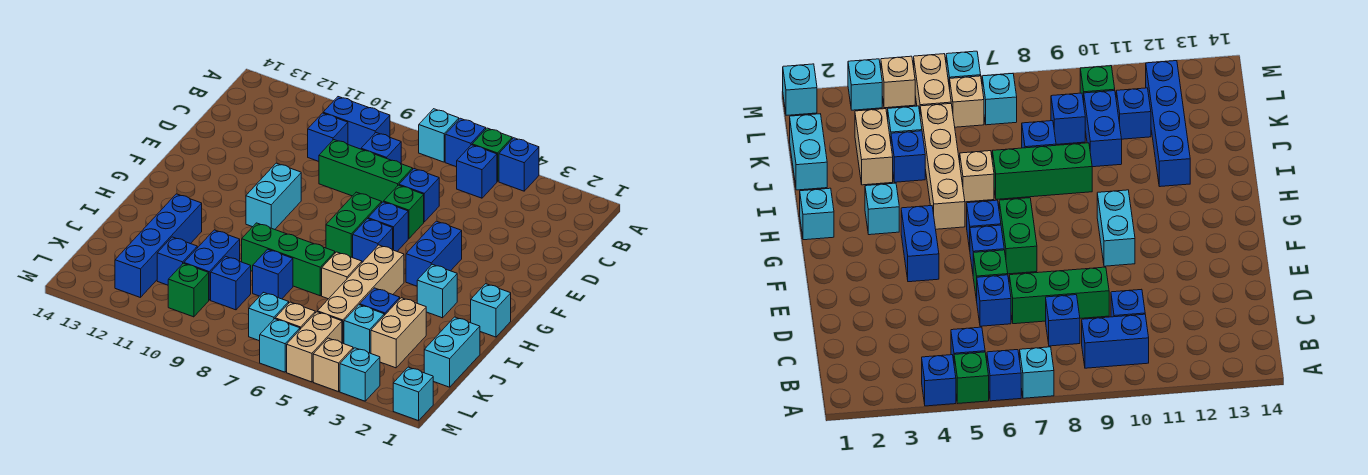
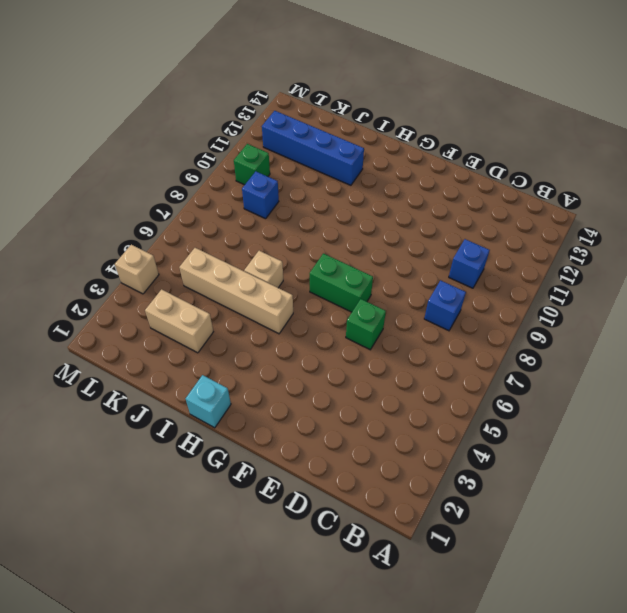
none -> blue brick A4 level 1
none -> green brick A5 level 1
none -> blue brick A6 level 1
none -> cyan brick A7 level 1

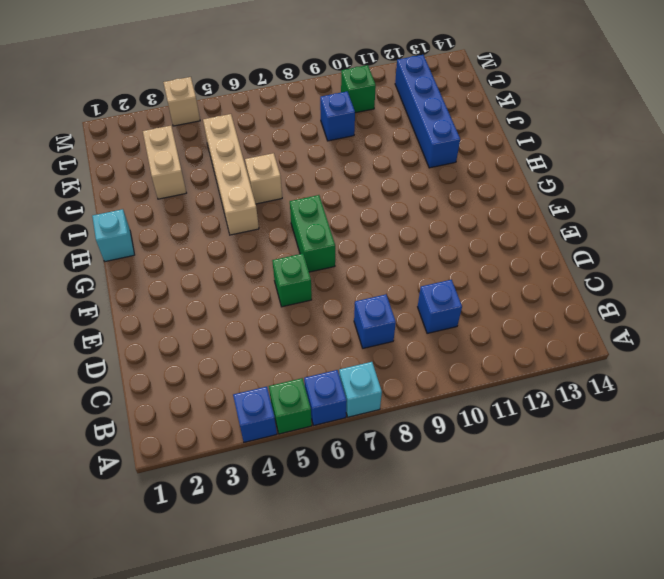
none -> blue brick B5 level 1
none -> blue brick B9:B10 level 1
none -> blue brick D6 level 1
none -> green brick D7:D9 level 1

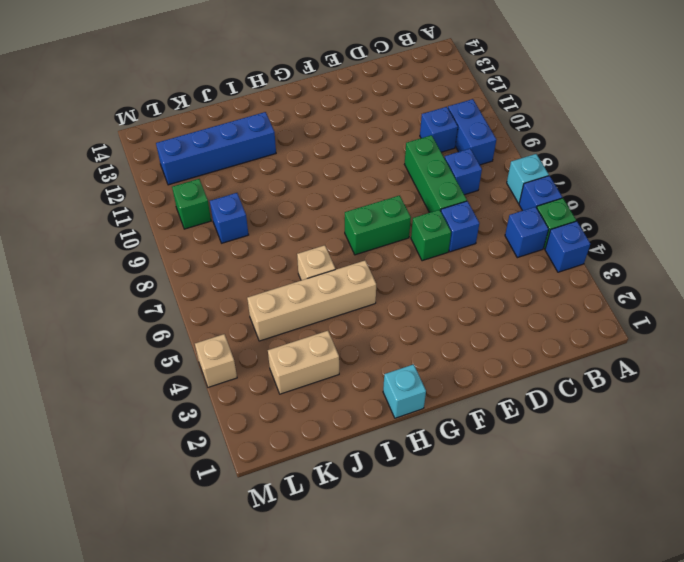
none -> blue brick F4:G4 level 1
none -> blue brick F6 level 1
none -> cyan brick F10:G10 level 1
none -> blue brick G6 level 1

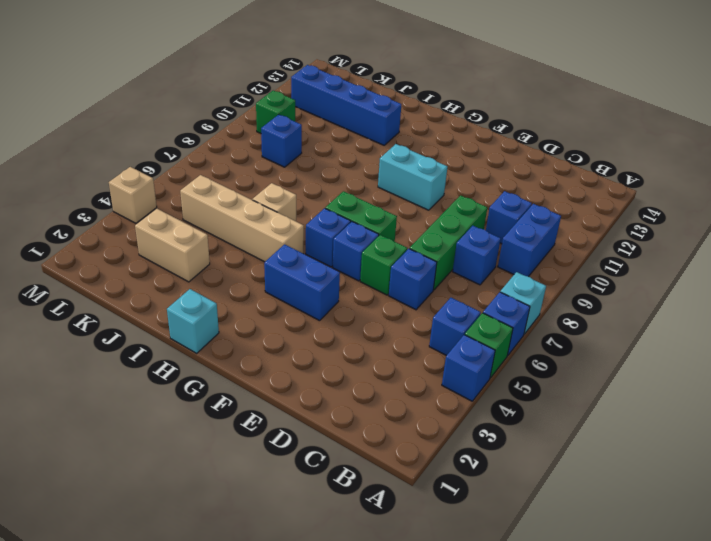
none -> cyan brick H3 level 1
none -> green brick I7:I9 level 1
none -> cyan brick J1:K1 level 1
none -> blue brick J4 level 1

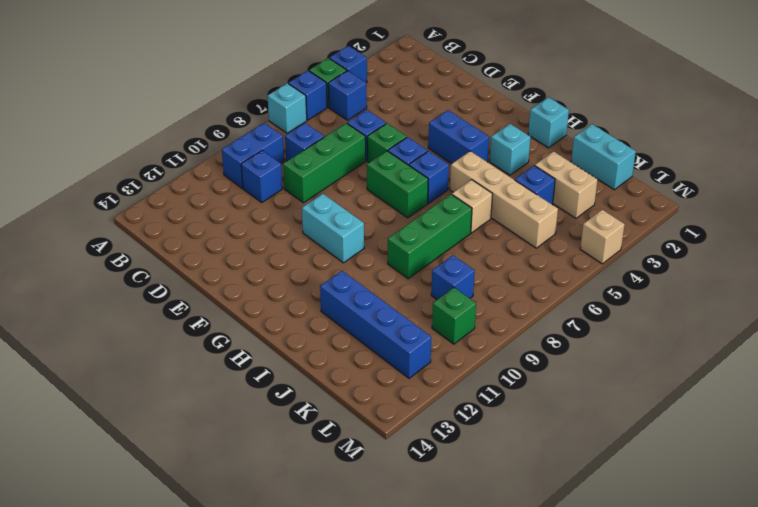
none -> blue brick J8 level 1
none -> blue brick J10:K10 level 1
none -> cyan brick K4 level 1
none -> blue brick K11 level 1

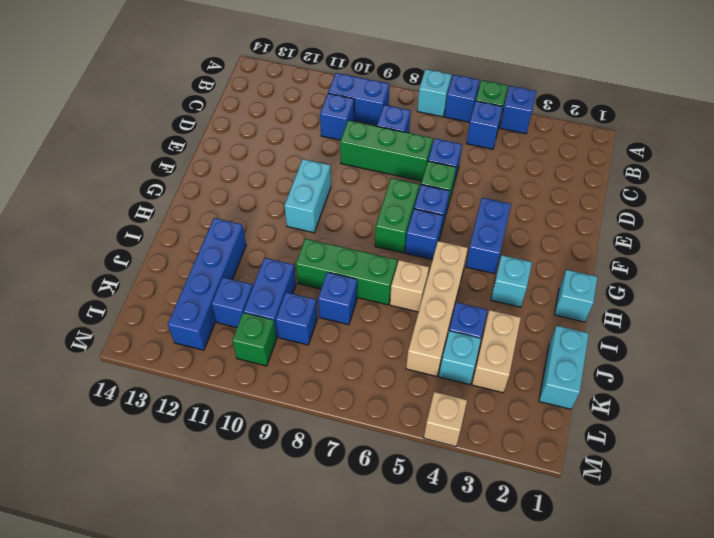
none -> tan brick L5:M5 level 1
none -> tan brick L6 level 1
none -> cyan brick L7 level 1
none -> cyan brick M1 level 1

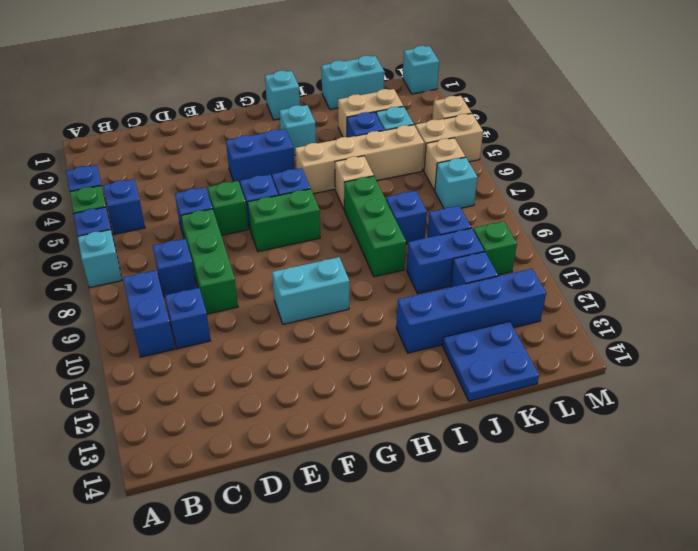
blue plate J13:K14 level 1 -> none
none -> cyan brick M3 level 1
none -> cyan brick M6 level 1

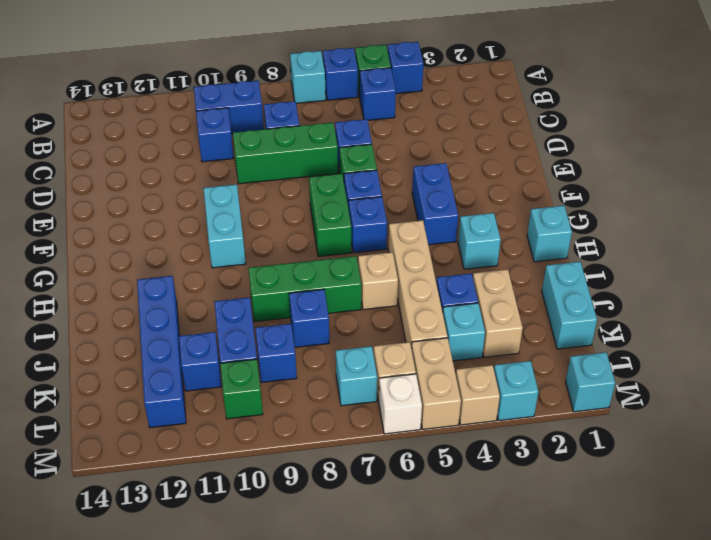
white brick M6 level 1 -> cyan brick M6 level 1

